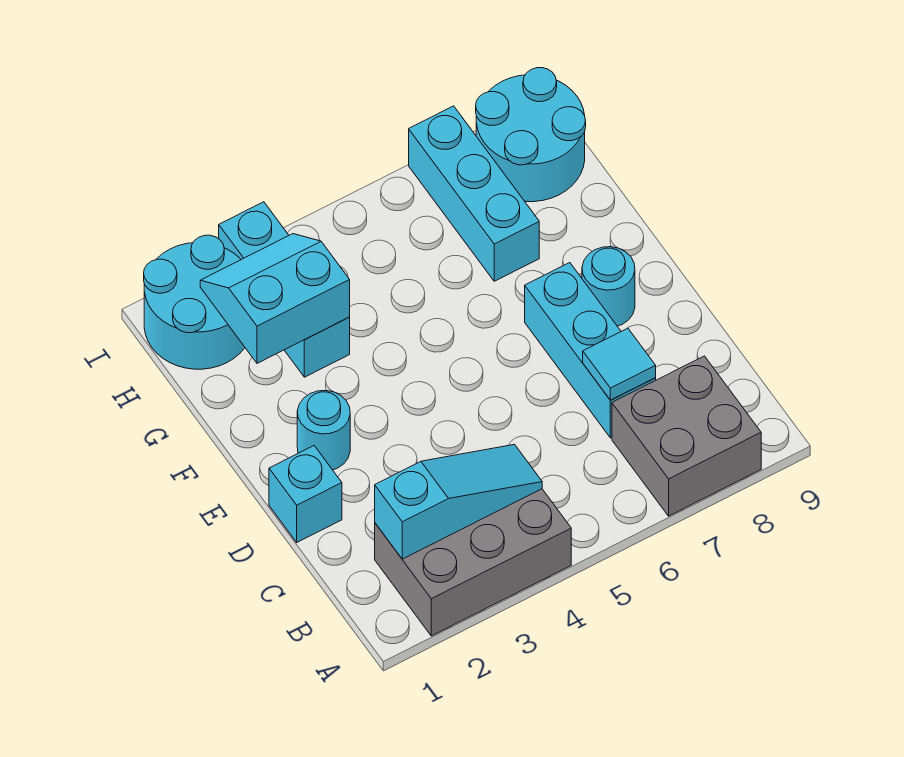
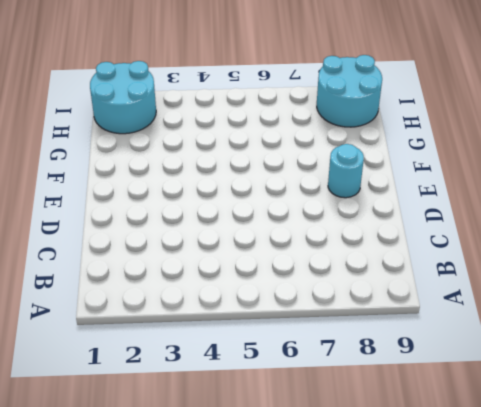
none -> grey brick A2:B4 level 1
none -> grey brick A7:B8 level 1
none -> cyan brick C7:E7 level 1

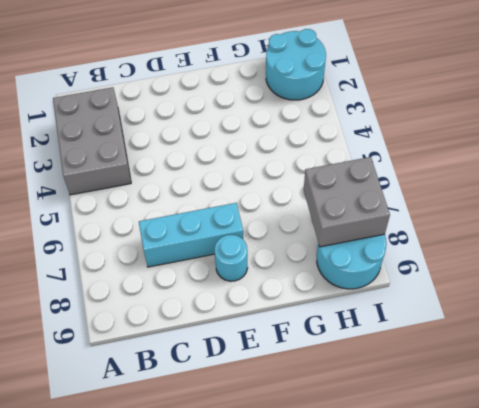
grey brick H7:I8 level 2 -> grey brick A7:B8 level 1
none -> cyan brick D1 level 1
none -> cyan round brick E2 level 1
none -> cyan brick G3:I3 level 1

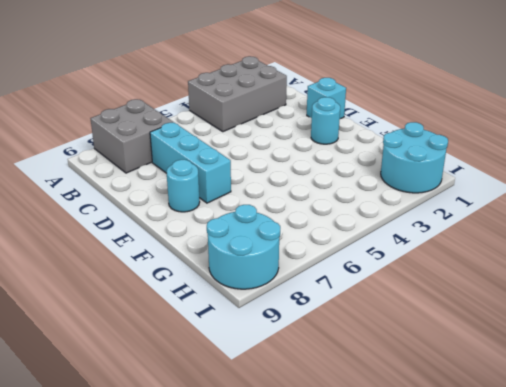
none -> cyan brick G3:I3 level 1
none -> cyan brick G7:I7 level 1
none -> cyan slope B2:B4 level 2 top 2

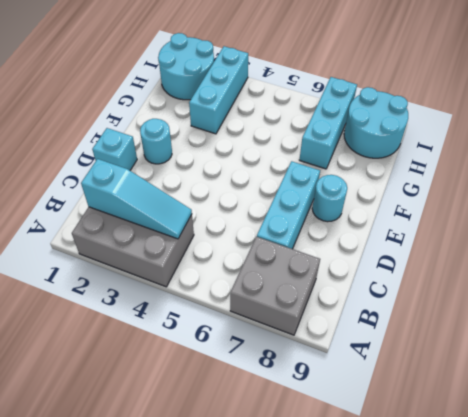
none -> cyan tile C7 level 2
none -> cyan slope G2:H3 level 2 top G

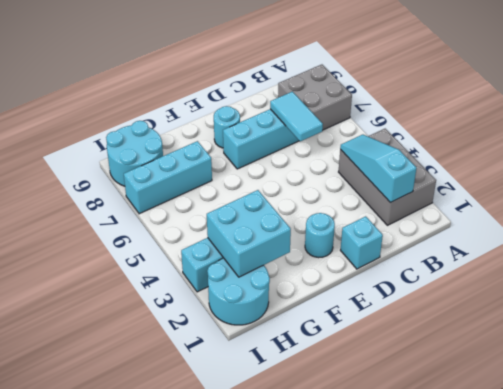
cyan tile C6:C7 level 2 -> cyan tile C7 level 2
cyan brick G2:H3 level 2 -> cyan slope G2:H3 level 2 top G

